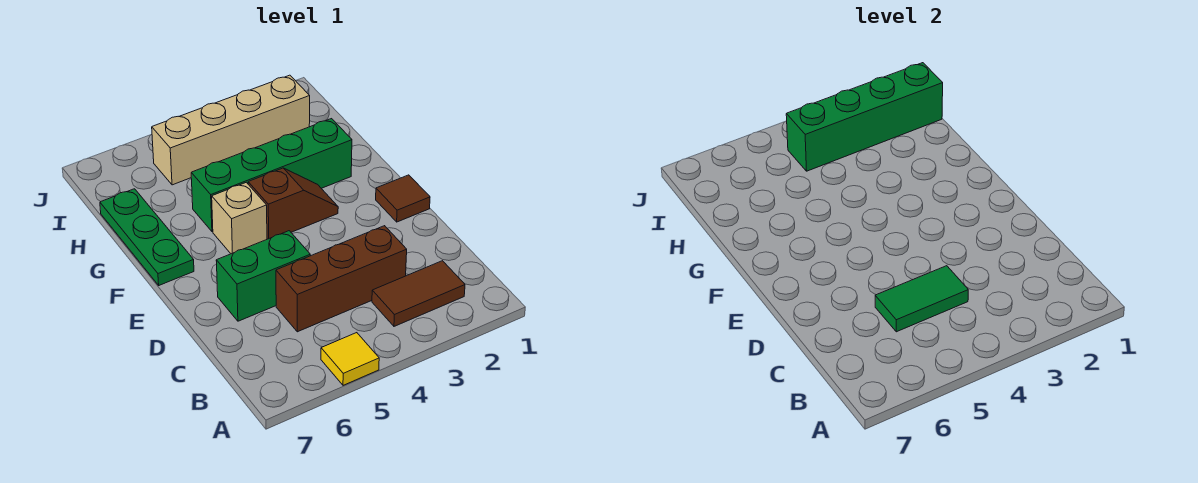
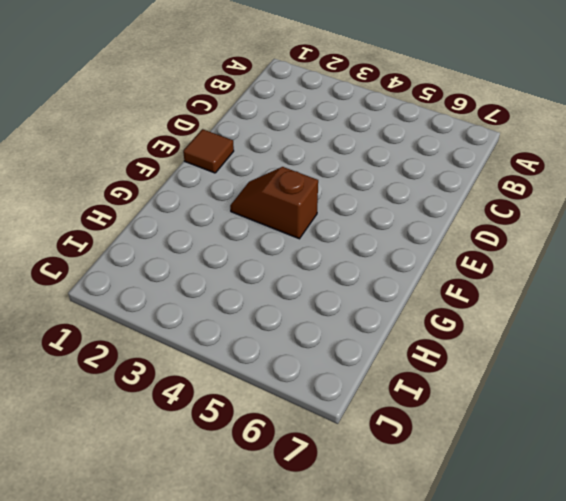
none -> yellow tile A5 level 1
none -> brown tile B2:B3 level 1
none -> brown brick C3:C5 level 1

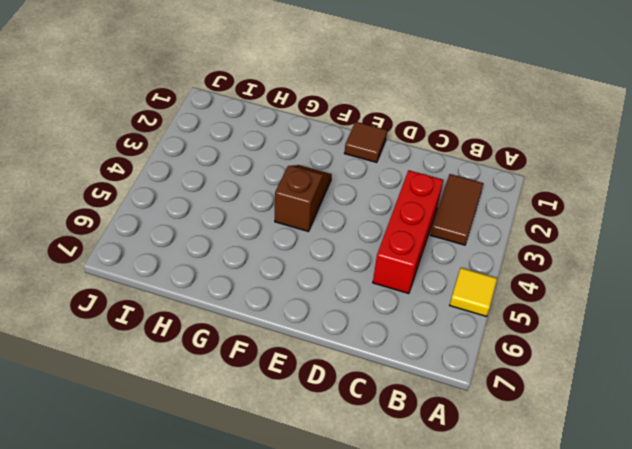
red brick C3:C5 level 1 -> brown brick C3:C5 level 1
none -> green brick D5:D6 level 1
none -> tan brick F5 level 1
none -> green plate F7:H7 level 1

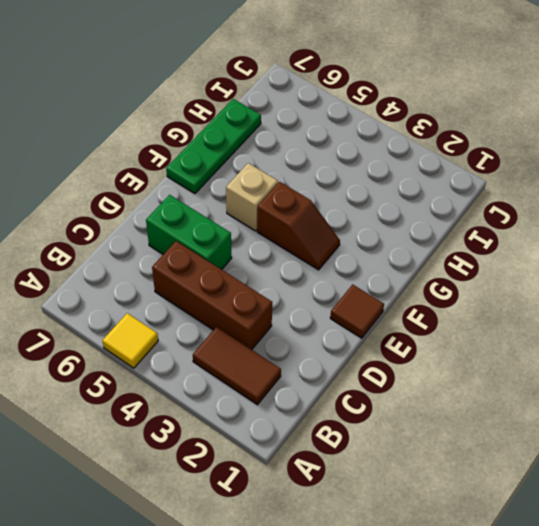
none -> green brick G2:G5 level 1
none -> tan brick I2:I5 level 1
none -> green tile C4:C5 level 2

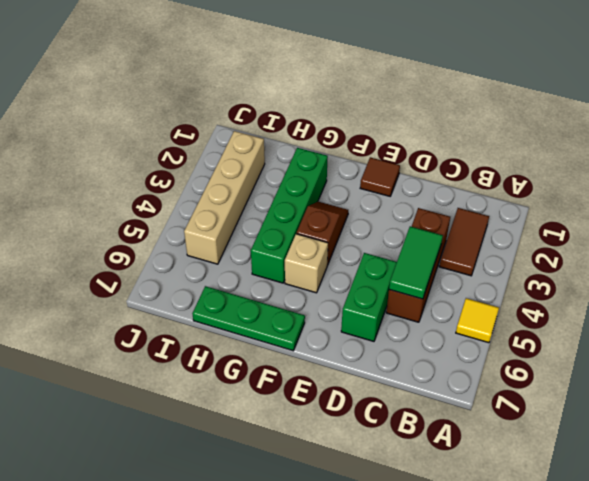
none -> green brick I1:I4 level 2

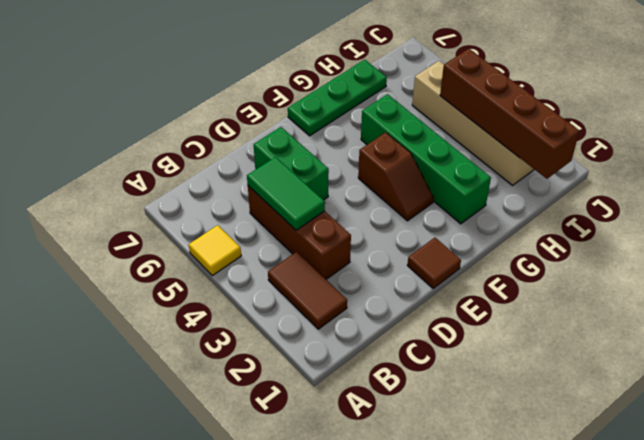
brown brick I1:I4 level 2 -> green brick I1:I4 level 2
none -> tan brick F5 level 1

